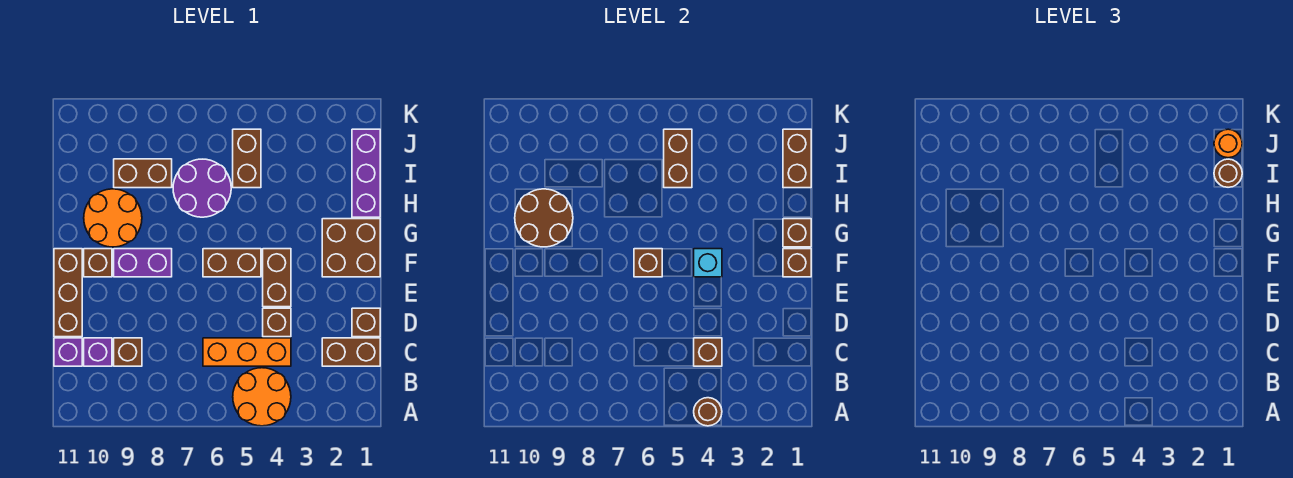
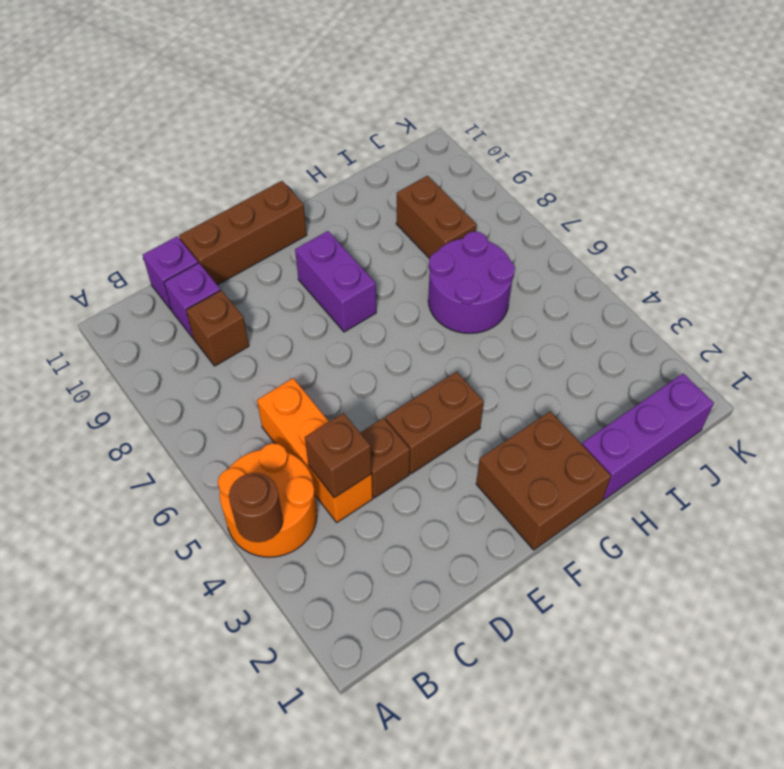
none -> brown brick C1:C2 level 1
none -> brown brick D1 level 1
none -> brown brick F5:F6 level 1
none -> brown brick F10 level 1

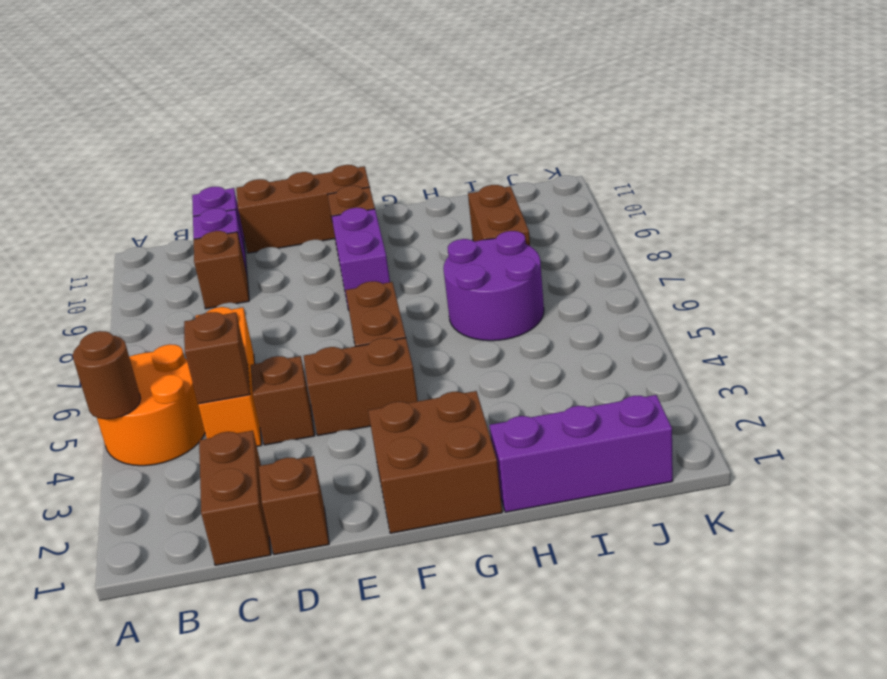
none -> orange round brick G9:H10 level 1
none -> brown brick I5:J5 level 1
none -> brown brick F1 level 2
none -> cyan brick F4 level 2

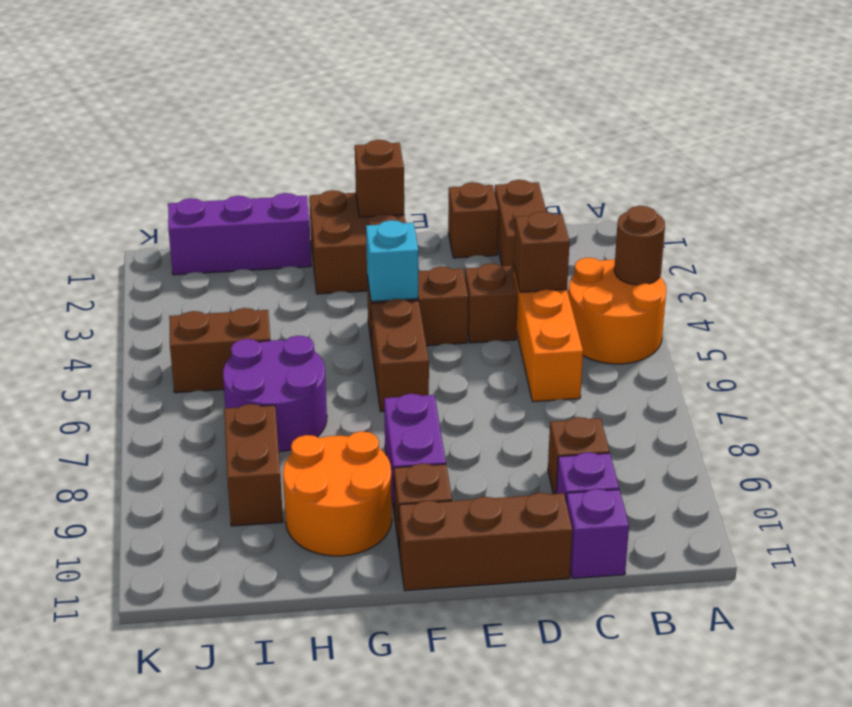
none -> brown brick F6 level 2
none -> brown brick G1 level 2
none -> brown round brick G9:H10 level 2
none -> brown brick I1:J1 level 2

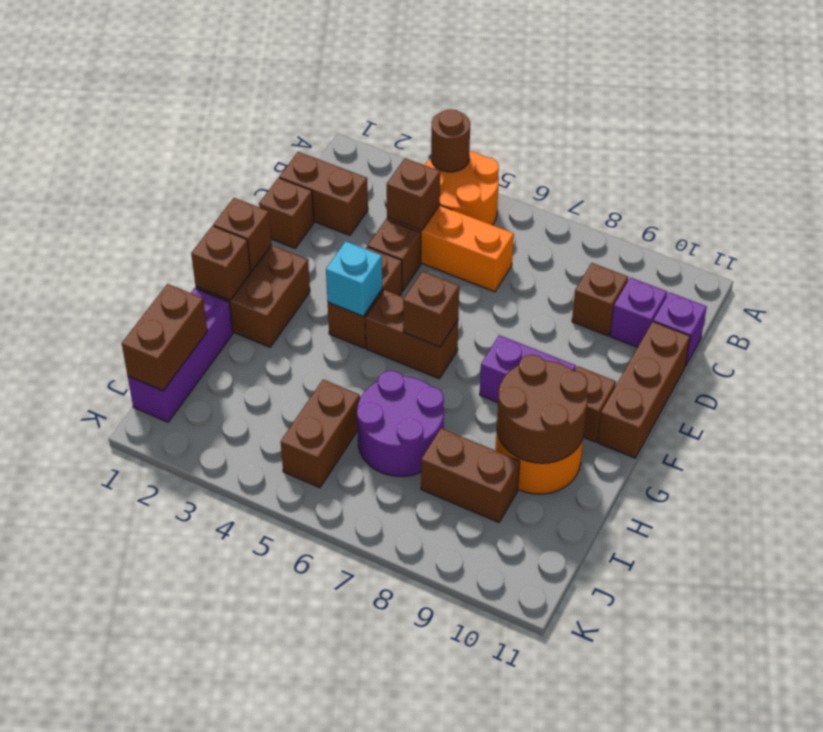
none -> brown brick I5:J5 level 2
none -> brown round brick I1 level 3
none -> orange round brick J1 level 3

